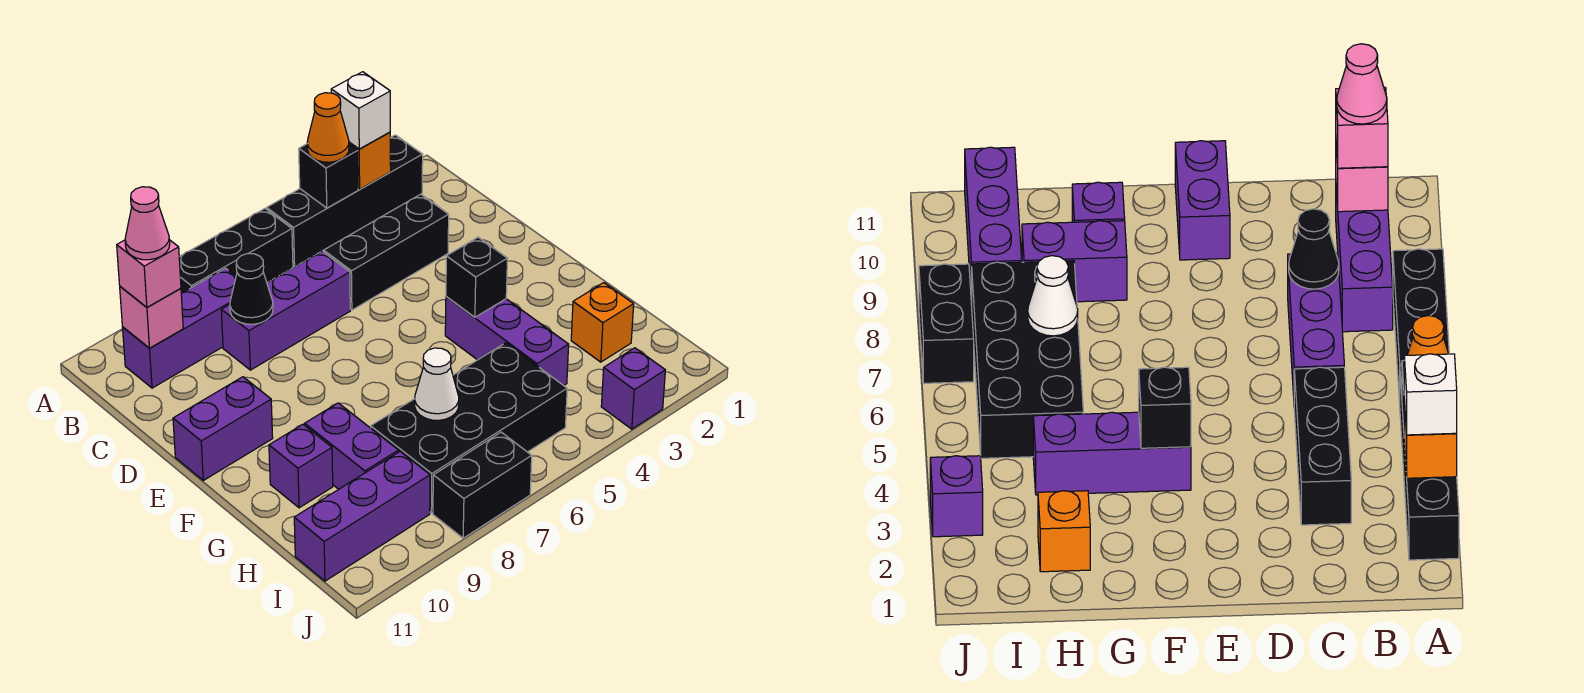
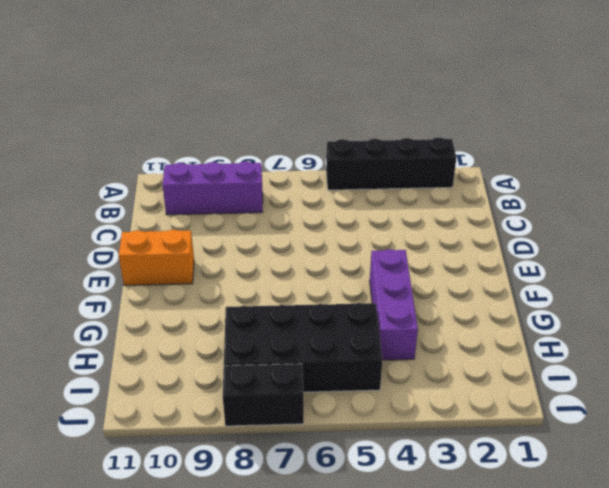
orange brick E10:E11 level 1 -> purple brick E10:E11 level 1
none -> black brick A6:A8 level 1
none -> black brick C3:C5 level 1
none -> purple brick C6:C8 level 1

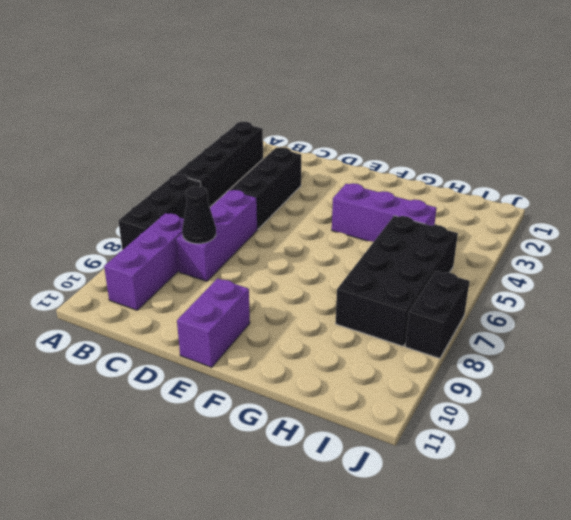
none -> purple brick G9:H9 level 1
none -> purple brick G10 level 1
none -> orange brick H2 level 1

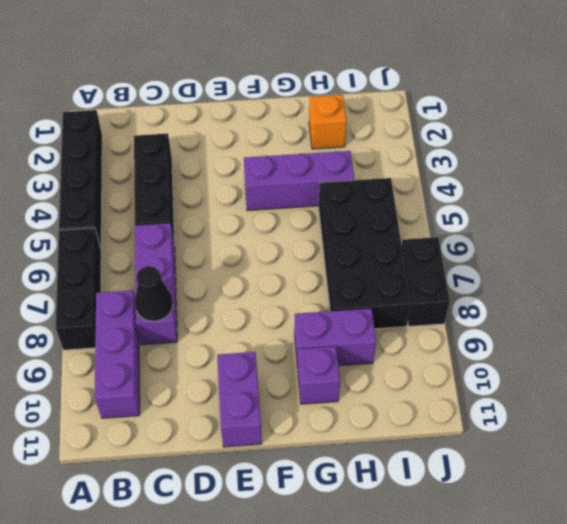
none -> purple brick I9:I11 level 1
none -> purple brick J3 level 1
none -> orange brick A3 level 2

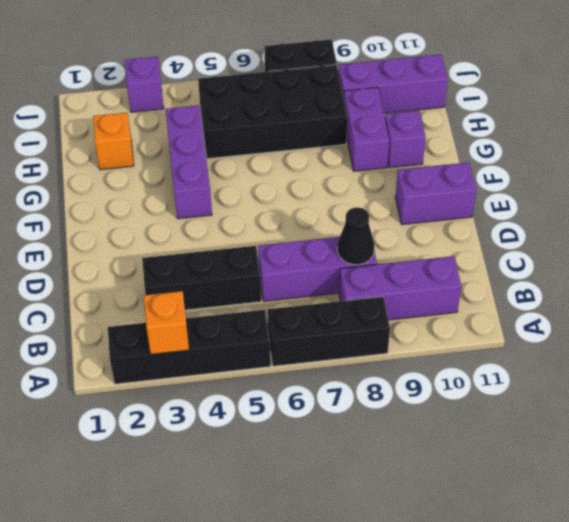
none -> black brick A4 level 2
none -> pink brick B10 level 2
none -> black brick F4 level 2

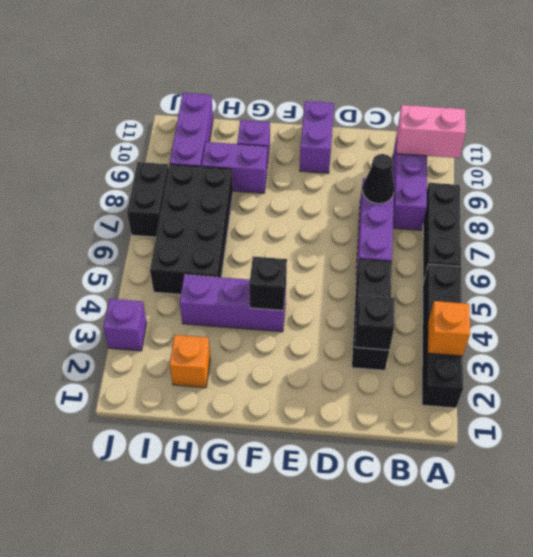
pink brick A10:B10 level 2 -> pink brick B10 level 2
black brick C3 level 2 -> black brick A4 level 2
none -> white cone H7 level 2
none -> white brick A3 level 3
none -> orange cone A4 level 3

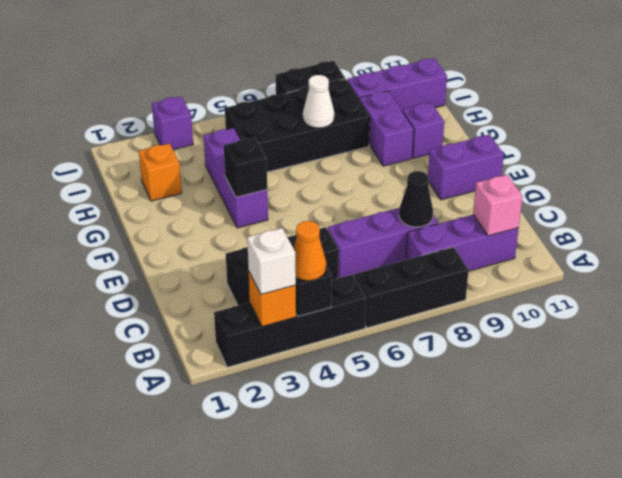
none -> pink brick B10 level 3
none -> pink cone B10 level 4

